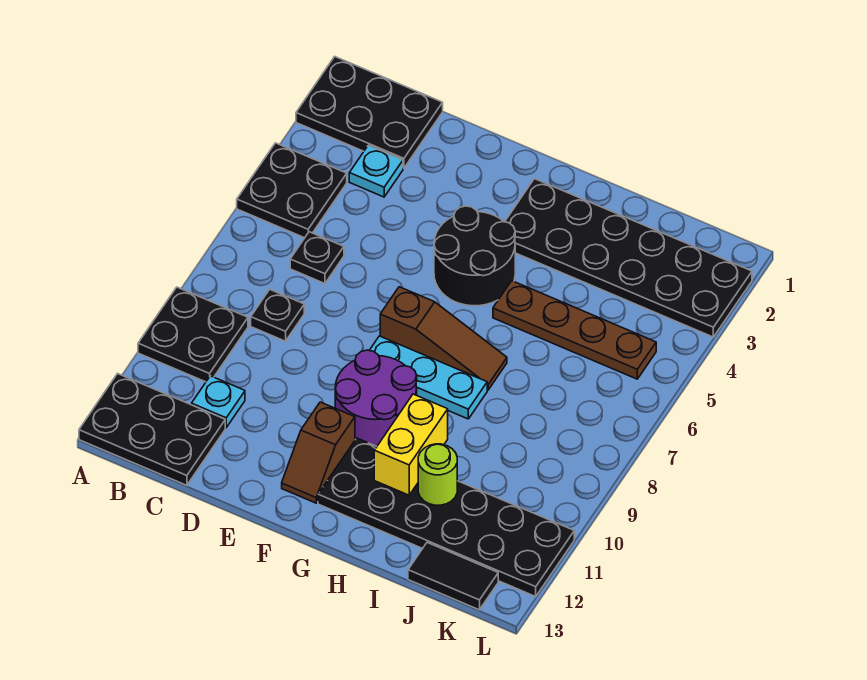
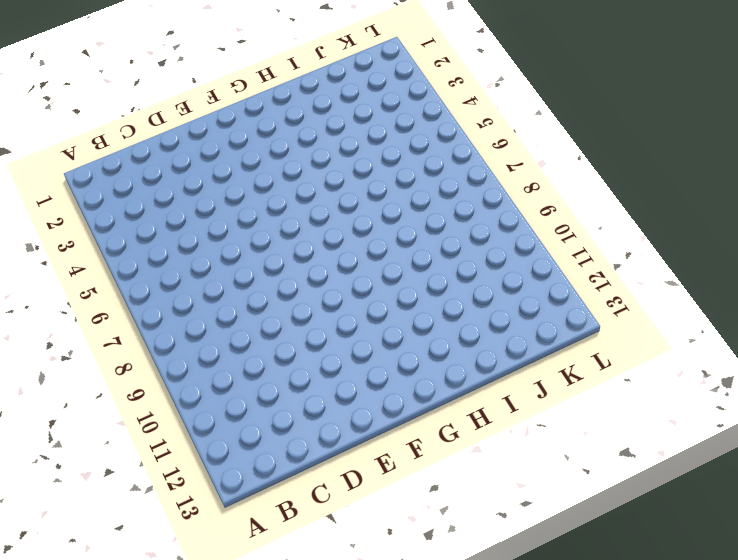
none -> black plate A1:C2 level 1
none -> black plate A4:B5 level 1
none -> black plate A9:B10 level 1

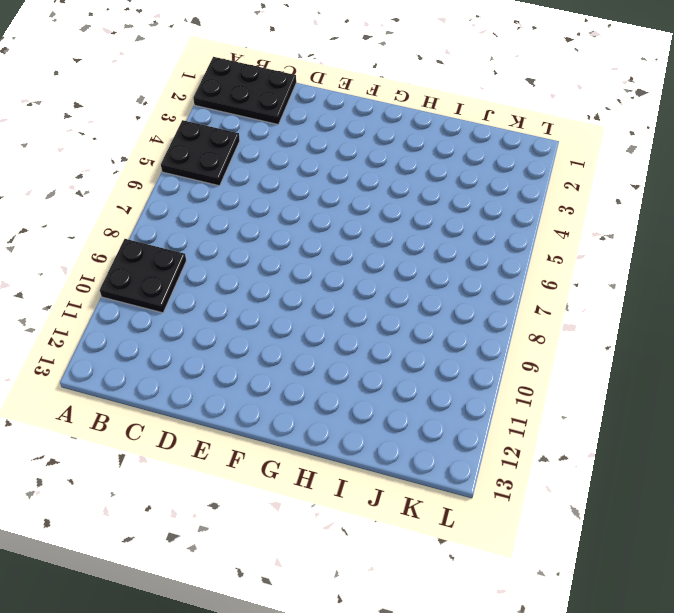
none -> black plate A12:C13 level 1
none -> cyan plate C3 level 1
none -> black plate C6 level 1

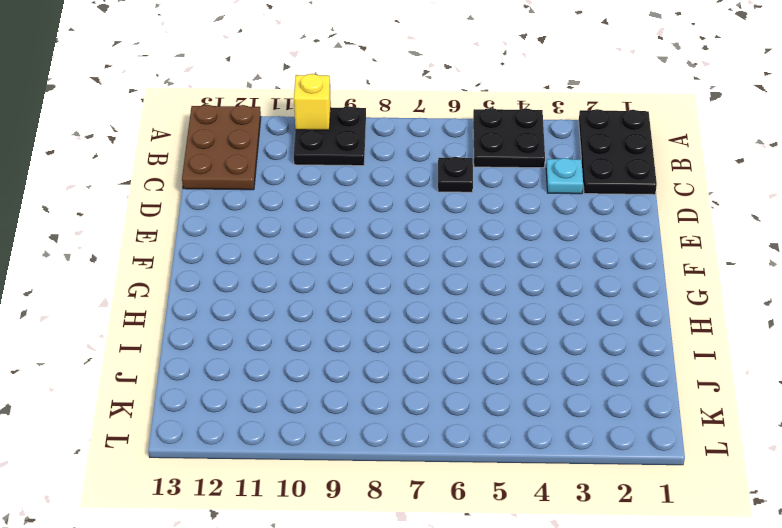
yellow brick A10 level 2 -> none
brown plate A12:C13 level 1 -> black plate A12:C13 level 1
none -> black plate C8 level 1
none -> cyan plate C11 level 1
none -> black round brick F4:G5 level 1

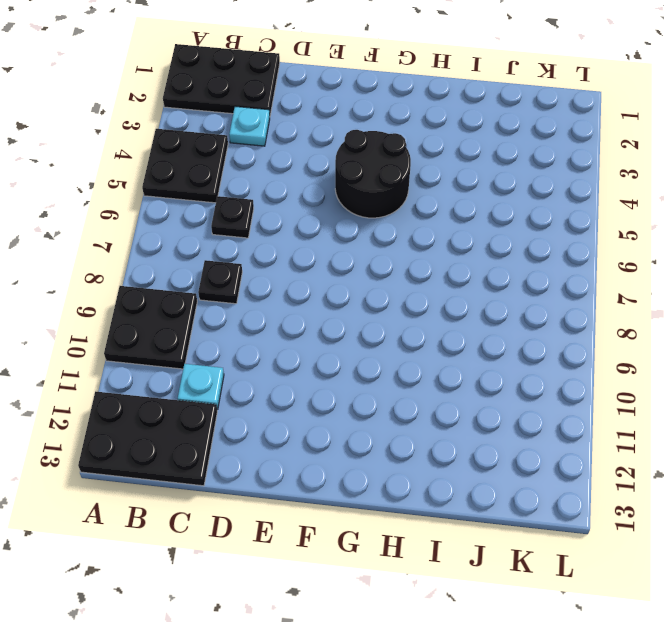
none -> brown slope F7:H7 level 1 top F
none -> cyan plate F8:H8 level 1
none -> purple round brick F9:G10 level 1

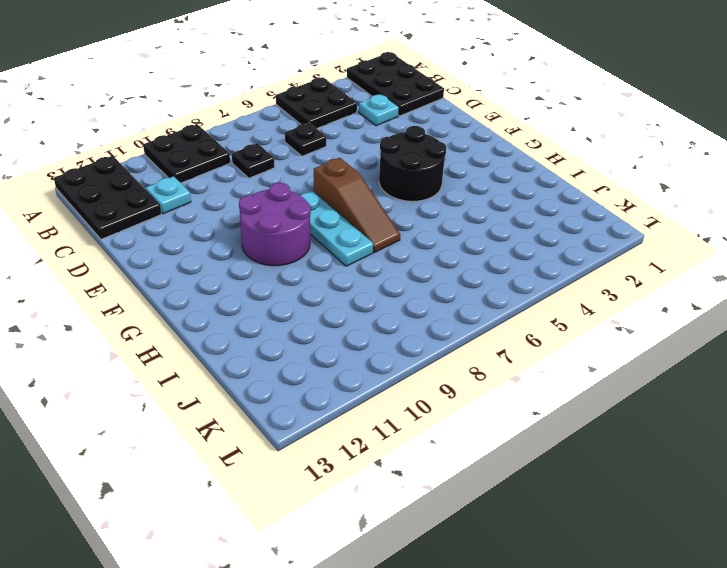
none -> brown slope F11:F12 level 1 top 11
none -> black plate G2:L3 level 1
none -> black plate G11:L12 level 1

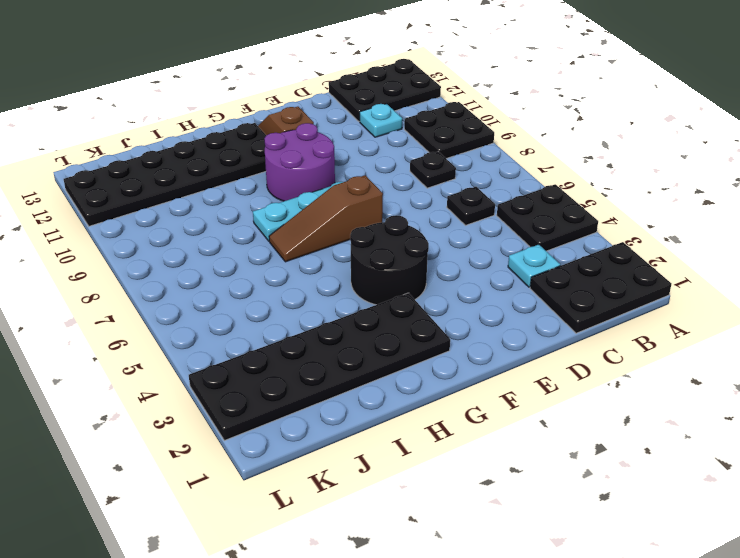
none -> brown plate H5:K5 level 1
none -> black tile J13:K13 level 1
none -> yellow brick H10:H11 level 2

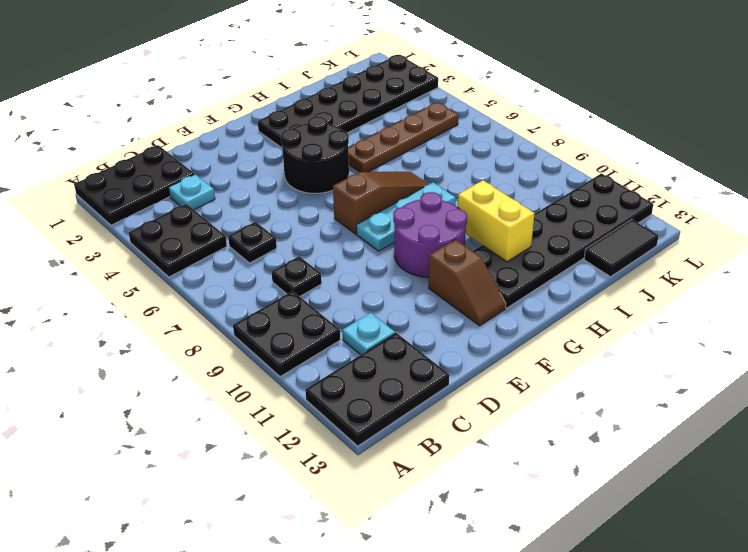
none -> lime round brick I11 level 2

